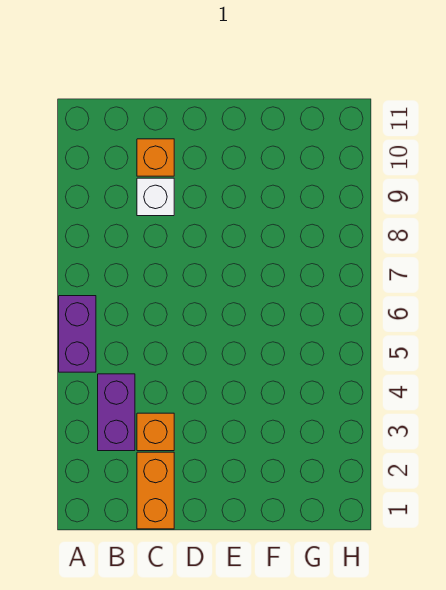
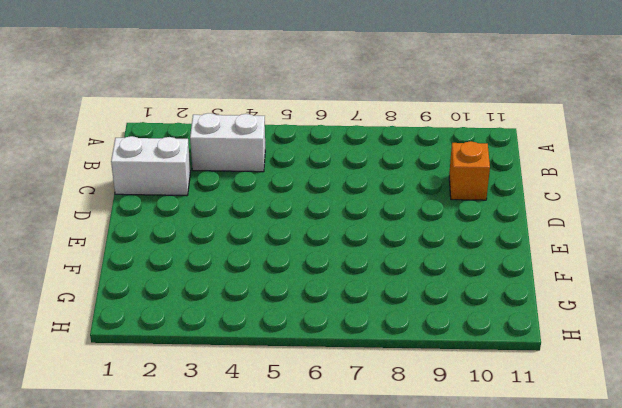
white brick B3:B4 level 1 -> purple brick B3:B4 level 1
white brick C1:C2 level 1 -> orange brick C1:C2 level 1
none -> purple brick A5:A6 level 1
none -> orange brick C3 level 1

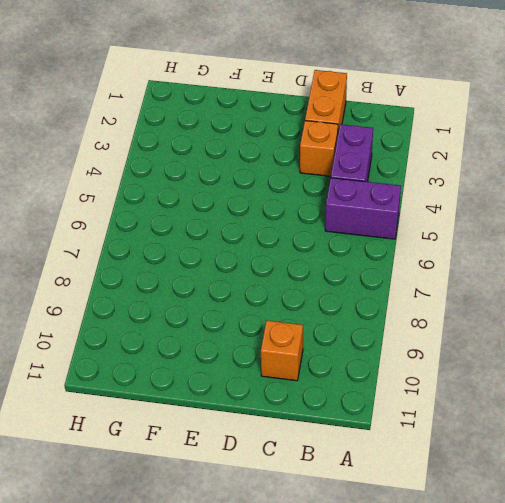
purple brick A5:B5 level 1 -> purple brick A5:A6 level 1
none -> white brick C9 level 1

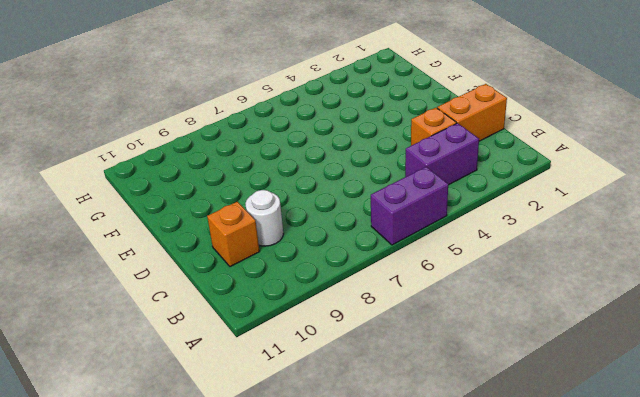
white round brick C9 level 1 -> white brick C9 level 1

